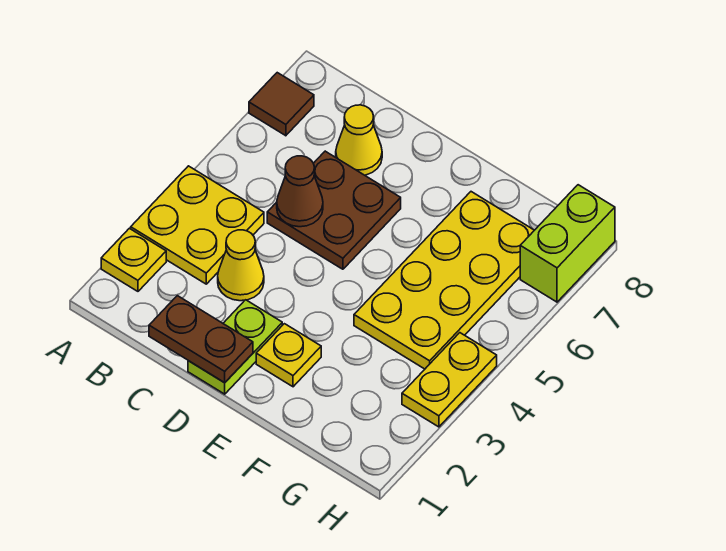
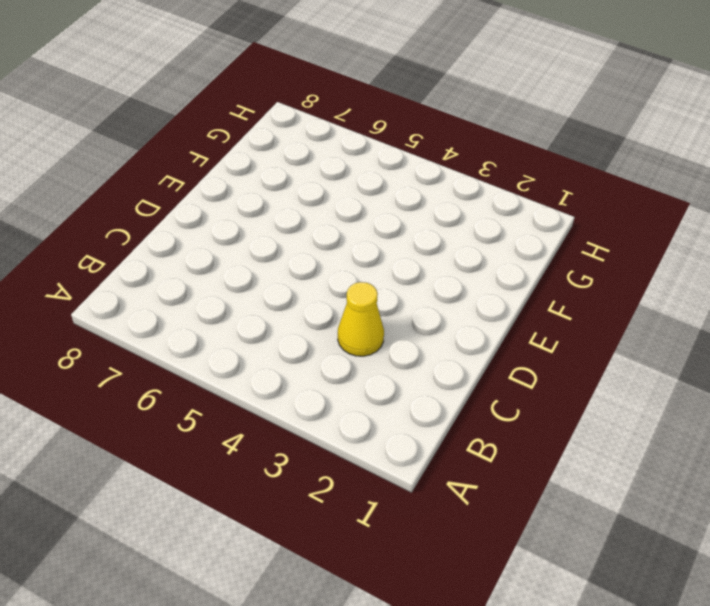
none -> yellow plate A2 level 1
none -> yellow plate A3:B4 level 1
none -> brown tile A7 level 1

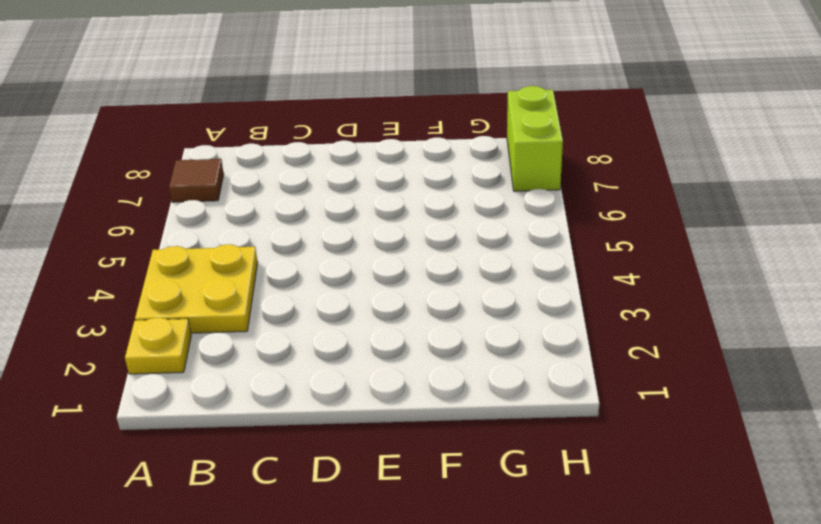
none -> yellow cone C3 level 1
none -> brown plate C5:D6 level 1
none -> yellow cone C7 level 1

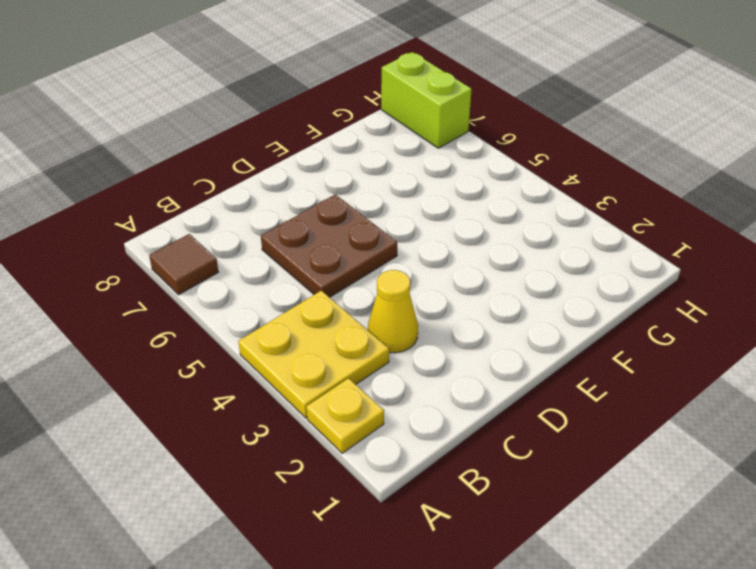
none -> yellow cone C7 level 1
none -> lime plate D1:D2 level 1
none -> yellow plate E2 level 1

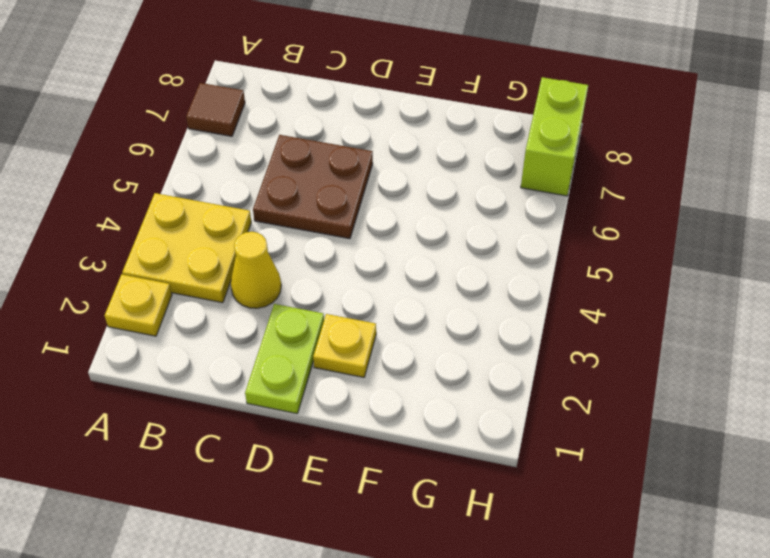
none -> yellow cone C7 level 1
none -> yellow plate F4:G7 level 1
none -> yellow plate H3:H4 level 1

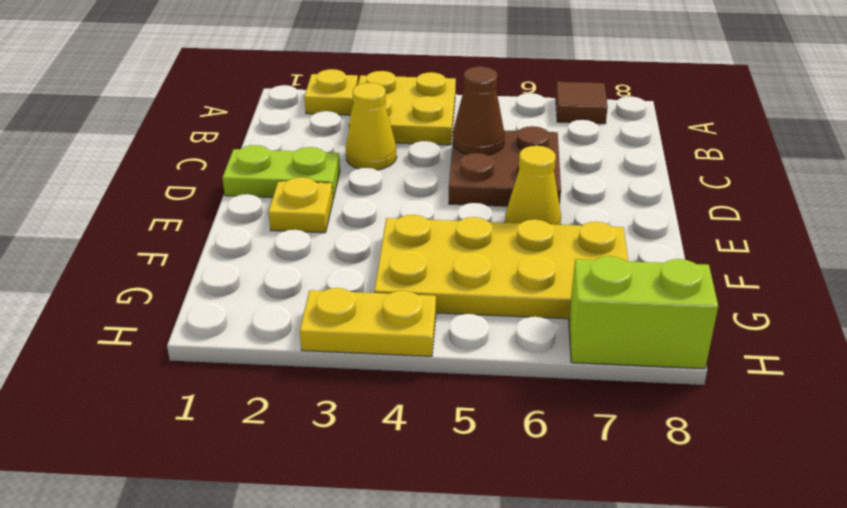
yellow cone E6 level 1 -> yellow cone C7 level 1
none -> brown plate C1:D1 level 2

